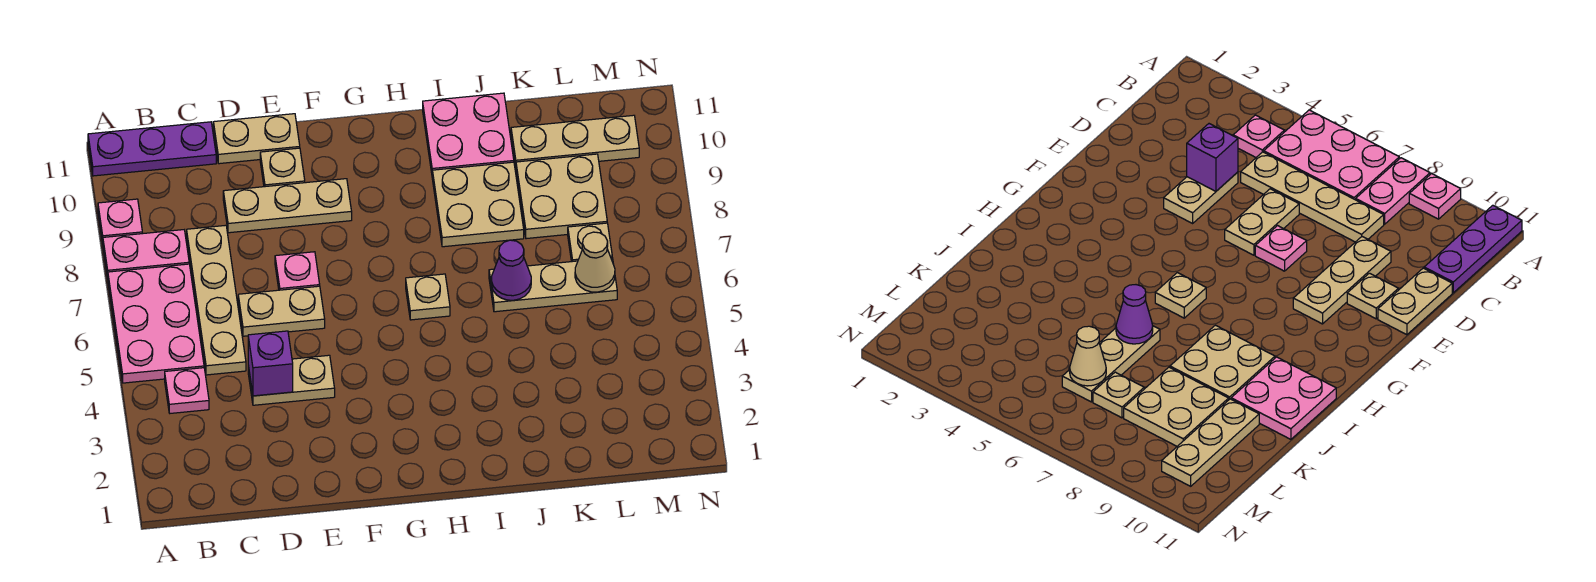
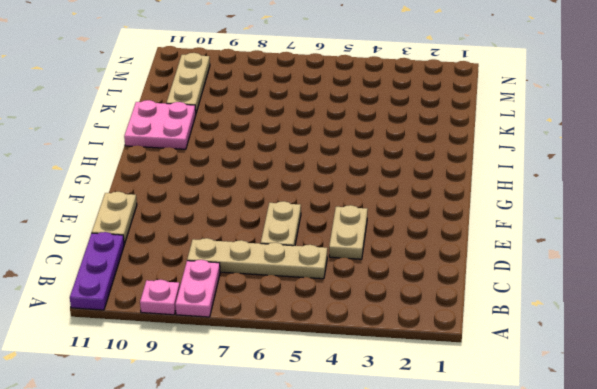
none -> pink plate A5:B7 level 1
none -> pink plate B4 level 1
none -> tan plate D9:F9 level 1

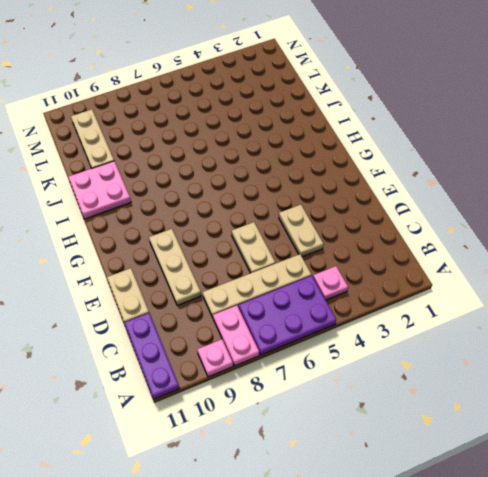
purple plate A5:B7 level 1 -> pink plate A5:B7 level 1
none -> pink plate E7 level 1
none -> tan plate E10 level 1
none -> tan plate H6 level 1

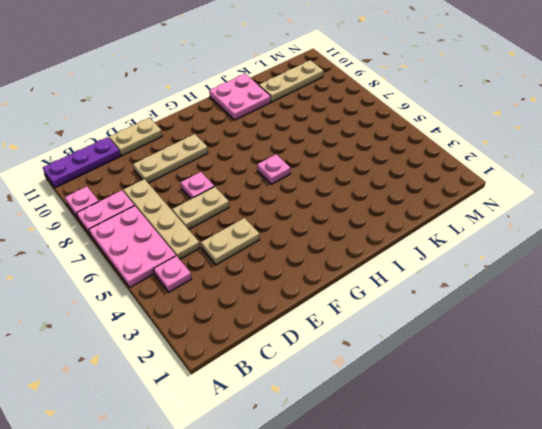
pink plate H6 level 1 -> tan plate H6 level 1
none -> tan plate E10 level 1
none -> tan plate I8:J9 level 1
none -> tan plate J6:L6 level 1

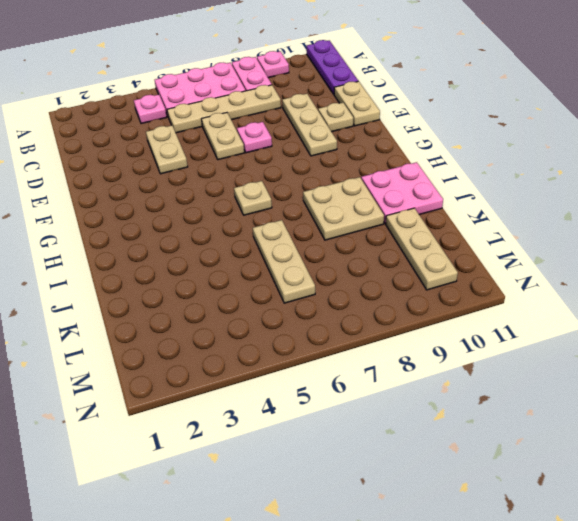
none -> tan plate K8:L9 level 1
none -> tan plate L7 level 1
none -> purple brick D4 level 2

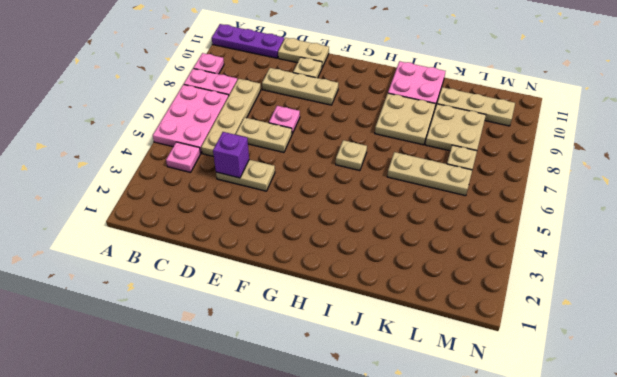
none -> purple cone J6 level 2
none -> tan cone L6 level 2

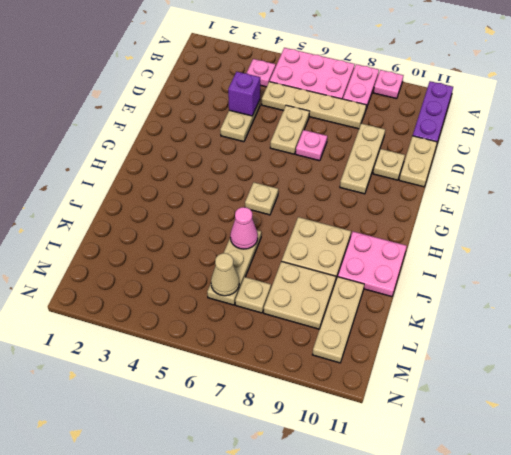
pink cone J6 level 2 -> purple cone J6 level 2

